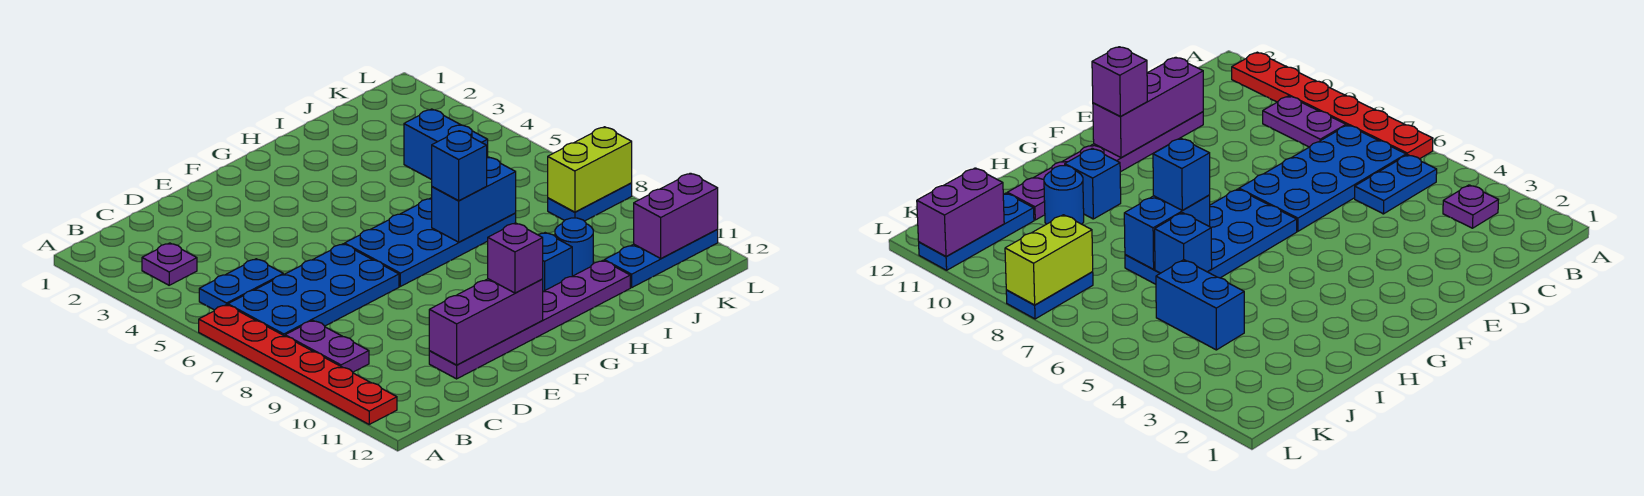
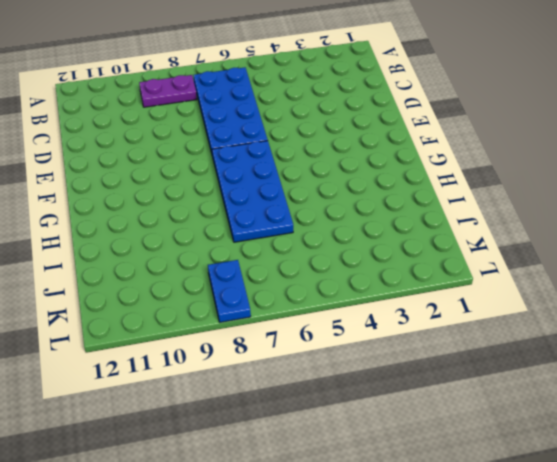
none -> red plate A6:A11 level 1
none -> purple plate B3 level 1
none -> blue plate B5:C5 level 1

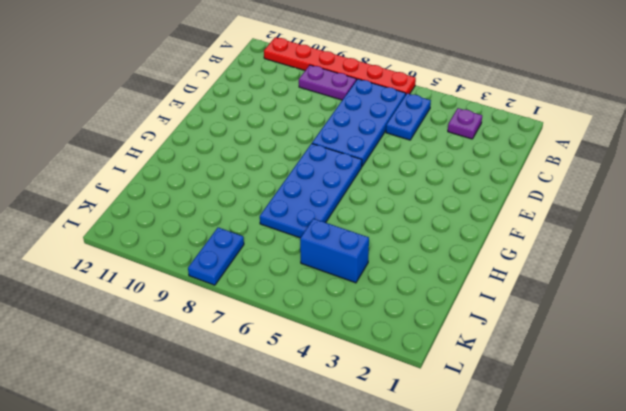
none -> purple plate D11:I11 level 1
none -> blue brick H10 level 1
none -> blue round brick I10 level 1

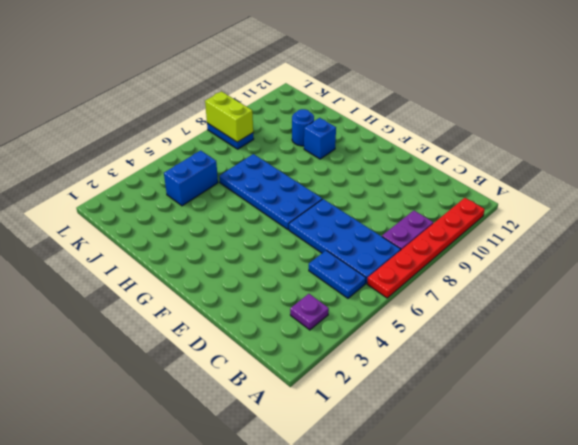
none -> purple plate D11:I11 level 1
none -> blue plate J11:L11 level 1
none -> purple brick D11:F11 level 2

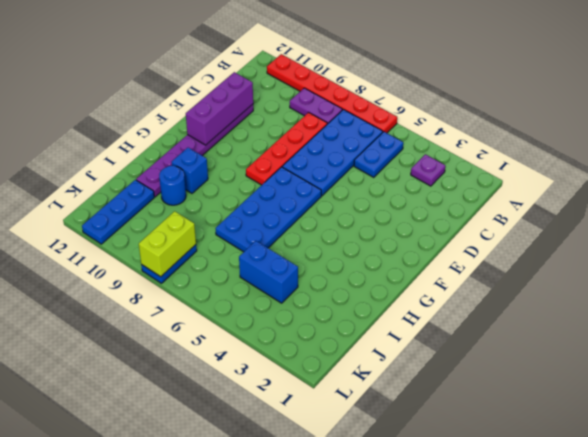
red plate C8:F8 level 1 -> none
none -> blue brick H7:I7 level 2
none -> blue brick I6 level 2
none -> purple brick K11:L11 level 2

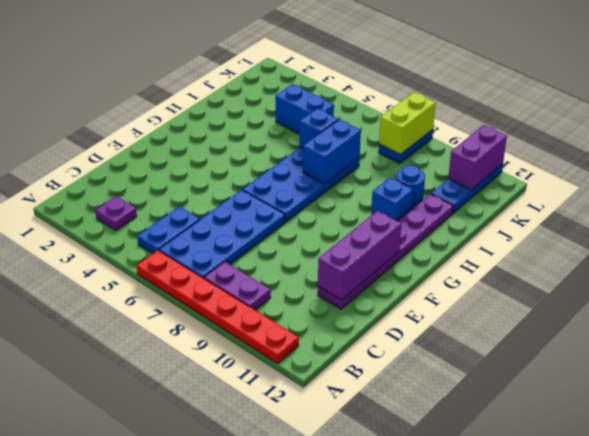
none -> purple brick F11 level 3
none -> blue brick H7 level 3

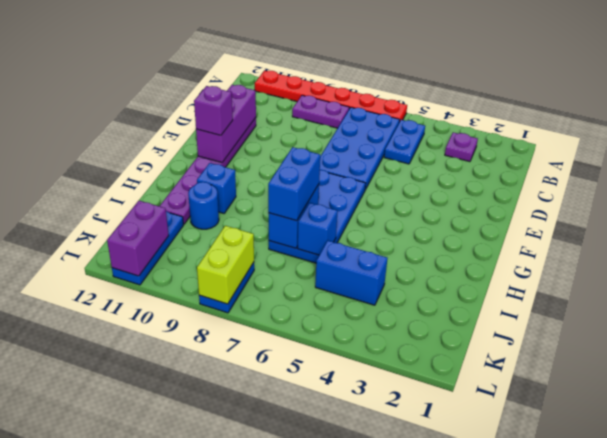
blue brick H7:I7 level 3 -> blue brick H7 level 3

